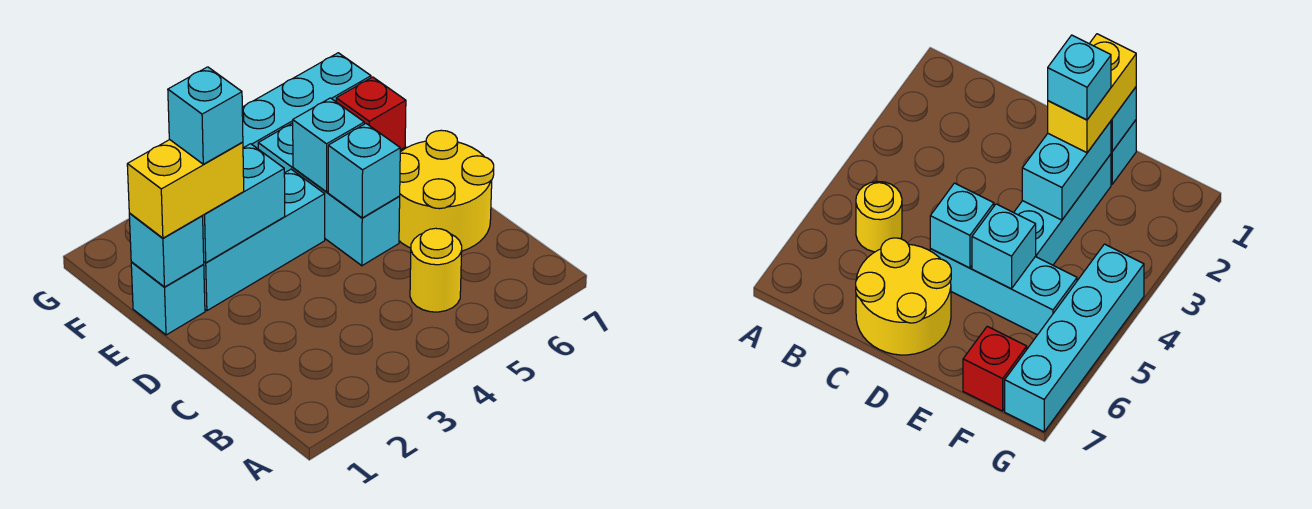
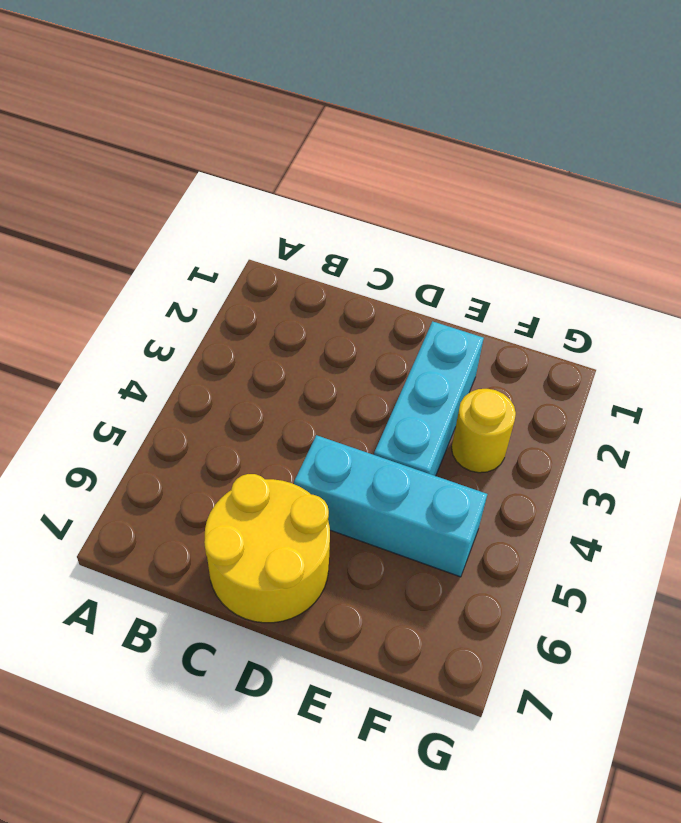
yellow round brick F3 level 1 -> yellow round brick B5 level 1
none -> cyan brick E1 level 1
none -> red brick F7 level 1
none -> cyan brick G4:G7 level 1

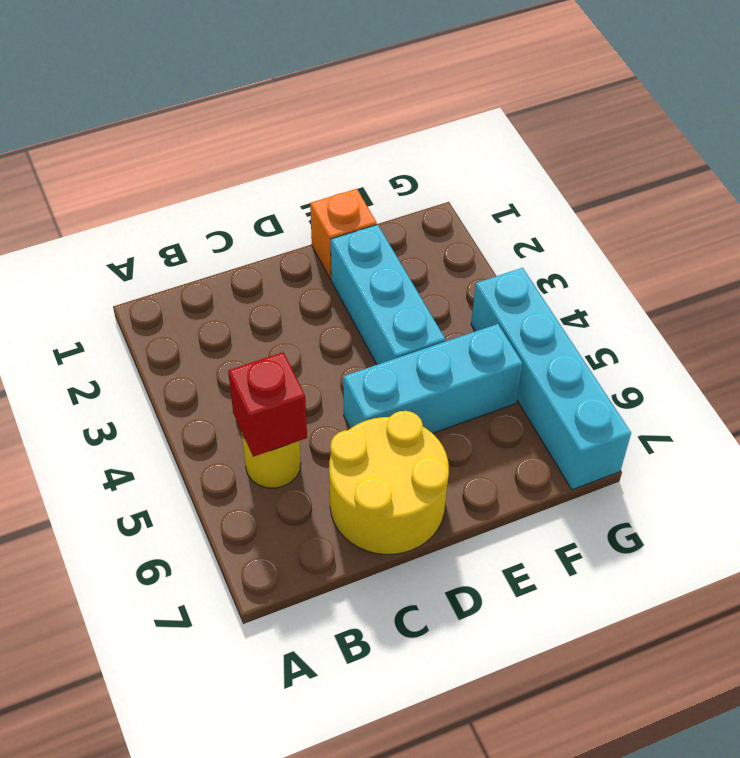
red brick B5 level 2 -> red brick F7 level 1
orange brick E1 level 1 -> cyan brick E1 level 1
none -> cyan brick D5 level 2
none -> cyan brick E1 level 2
none -> cyan brick E2:E3 level 2

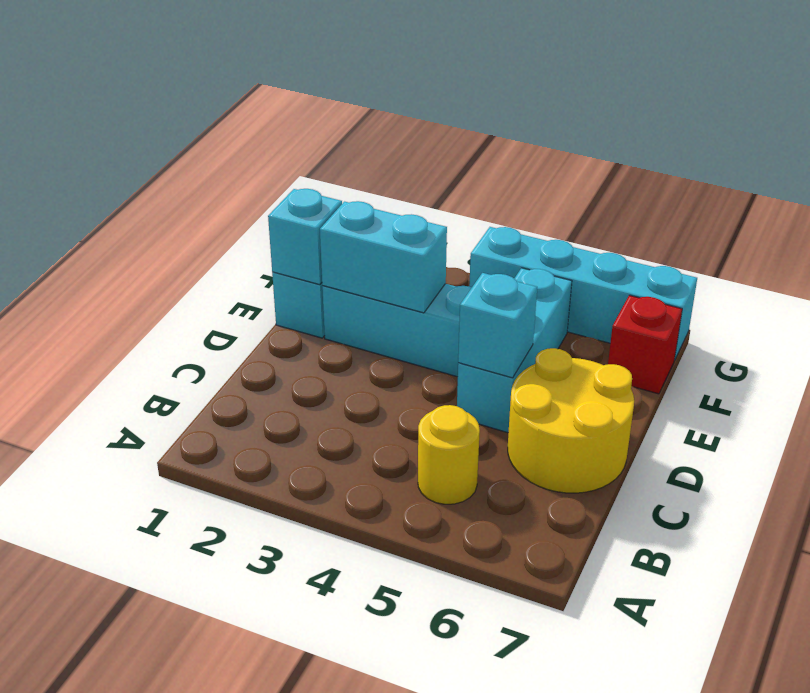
none -> cyan brick E5 level 2
none -> yellow brick E1:E2 level 3
none -> cyan brick E2 level 4

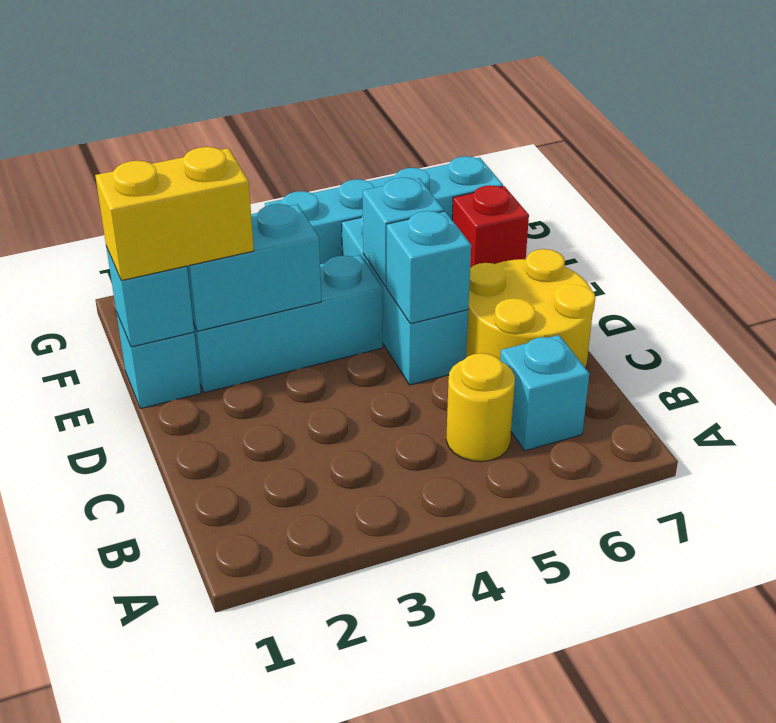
cyan brick B6 level 1 -> cyan brick E2 level 4

